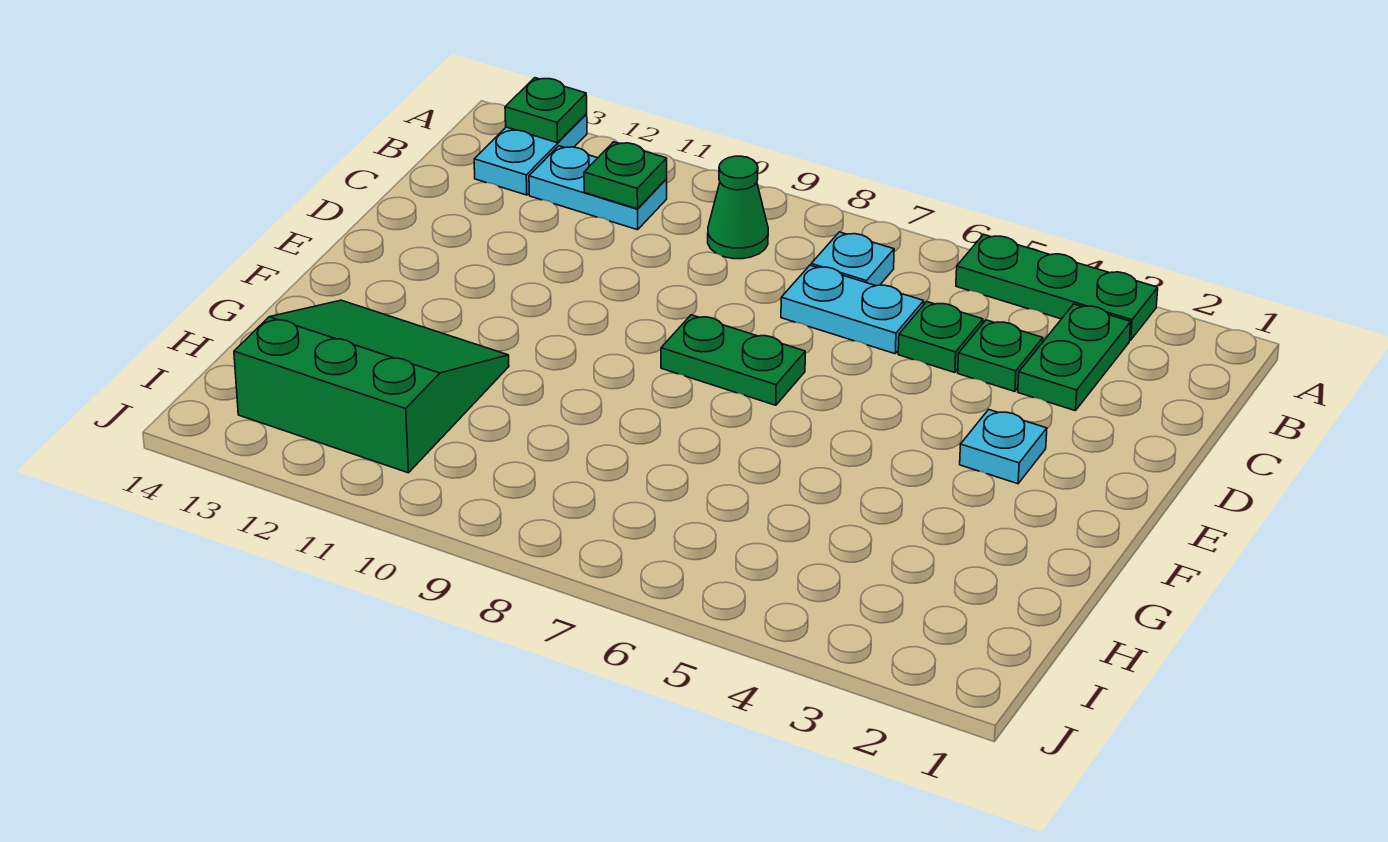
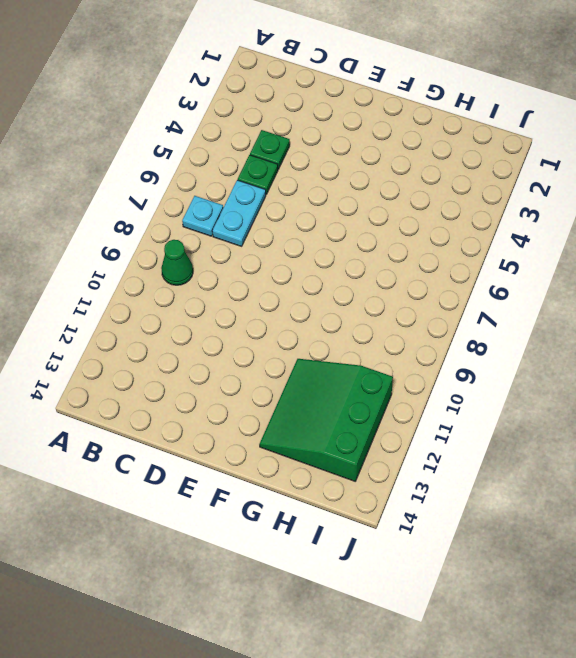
none -> green plate A3:A5 level 1
none -> cyan plate A13:B13 level 1
none -> green plate B3:C3 level 1

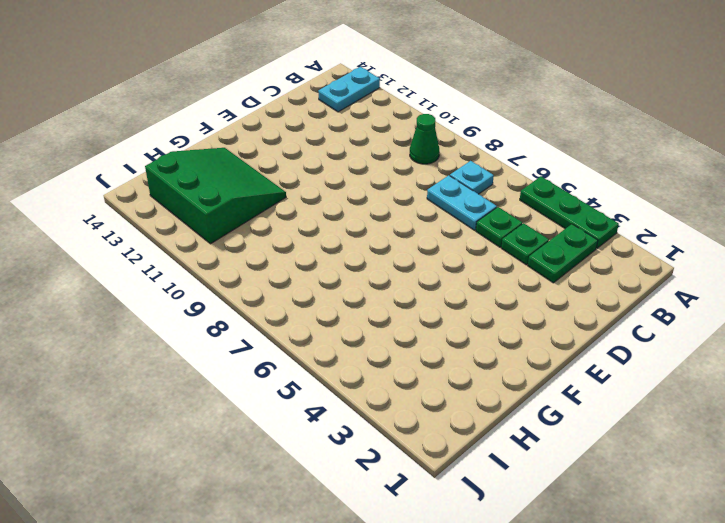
none -> cyan plate B11:B12 level 1
none -> cyan plate E3 level 1
none -> green plate E7:E8 level 1

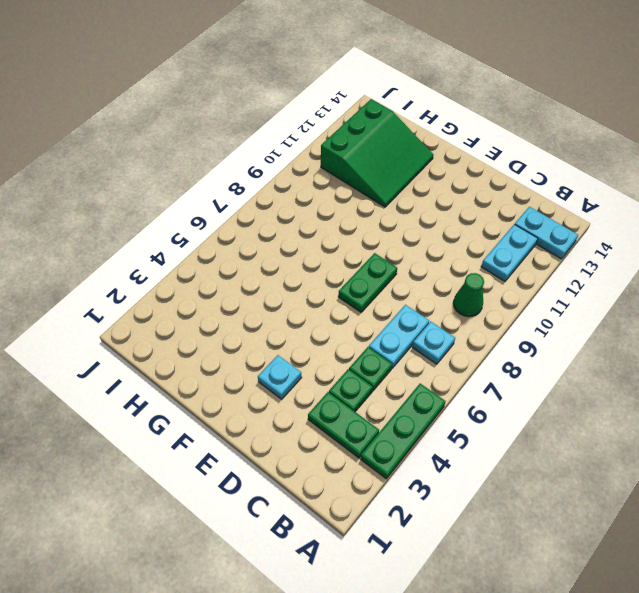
none -> green plate A13 level 2
none -> green plate B11 level 2

